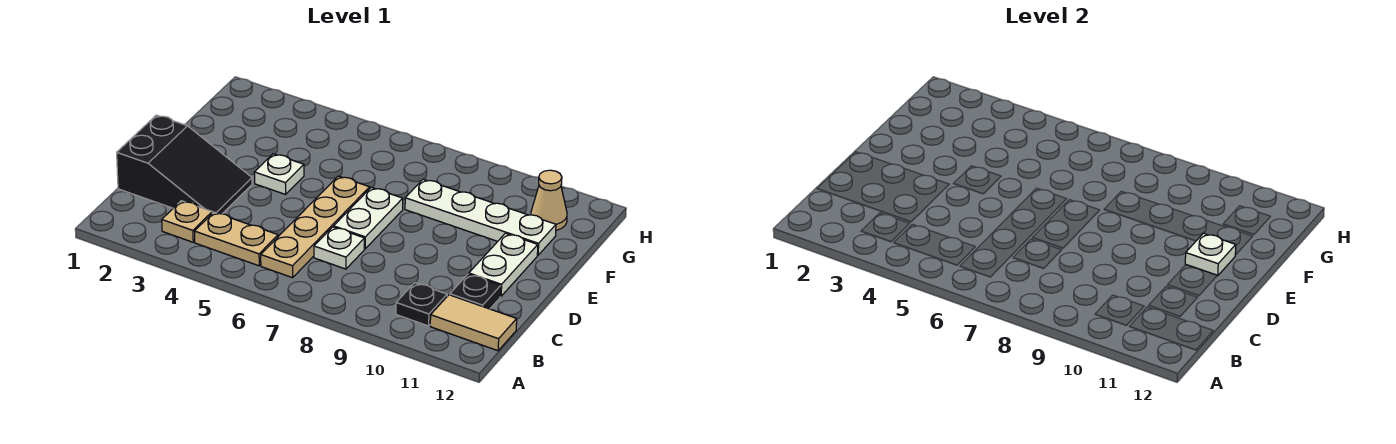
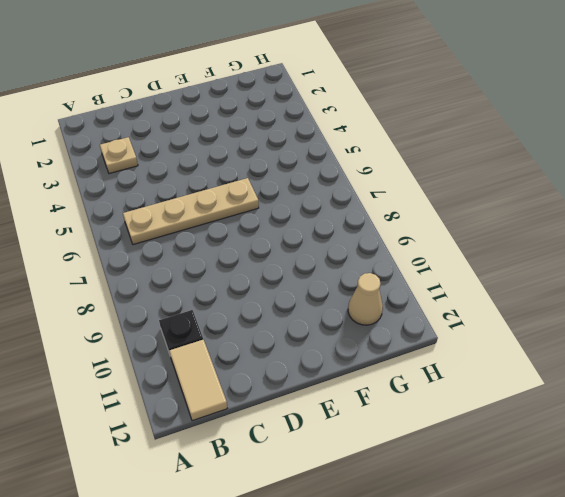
none -> tan plate B4:B5 level 1
none -> black slope C1:D3 level 1 top 1
none -> white plate C7 level 1

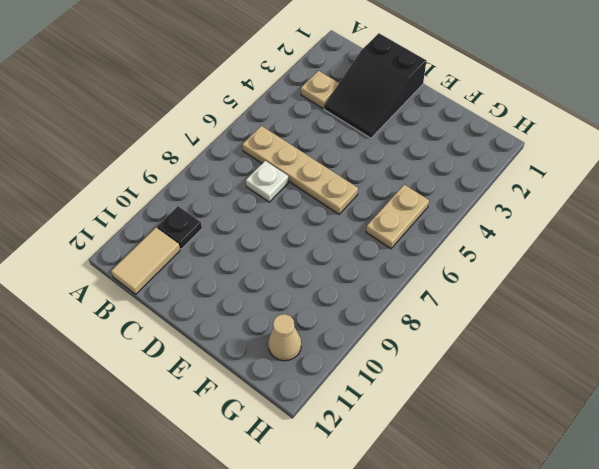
tan plate G5:G6 level 1 -> tan plate B4:B5 level 1
none -> black plate C11 level 1
none -> white plate D7:E7 level 1
none -> white plate D11:E11 level 1

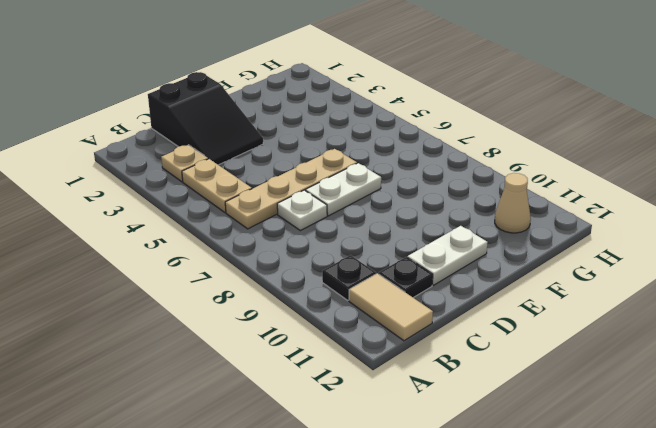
none -> white plate E4 level 1
none -> white plate F8:F11 level 1
none -> white plate E11 level 2

